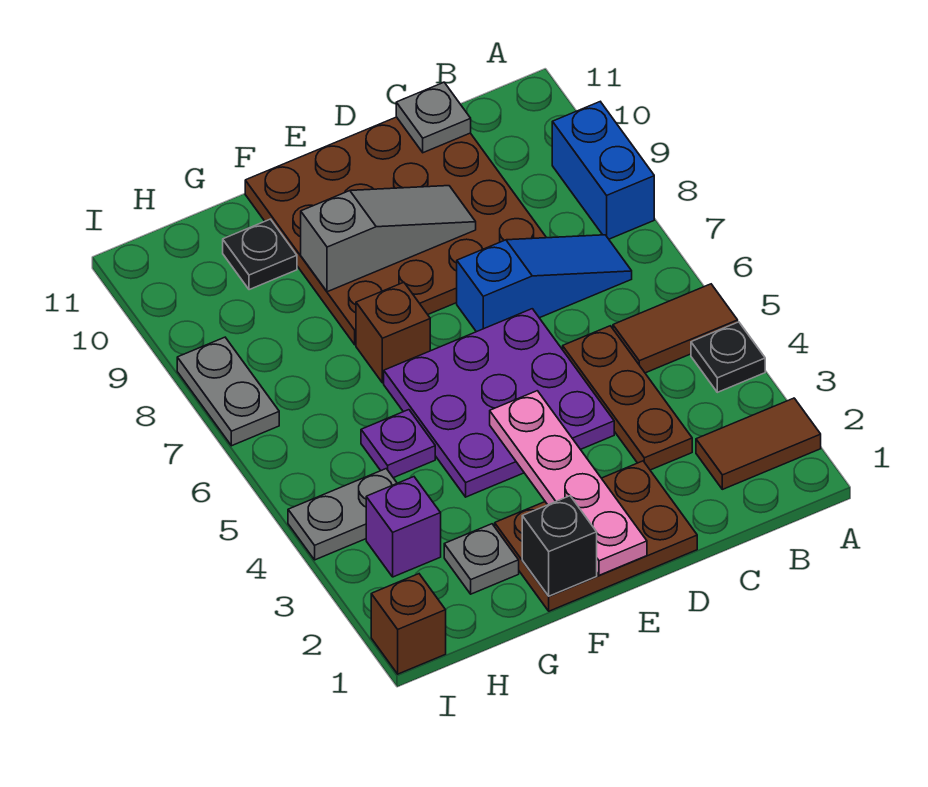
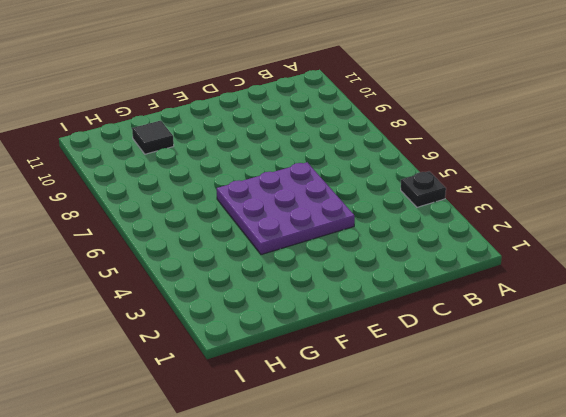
black tile G10 level 1 -> black plate G10 level 1
none -> brown tile A2:B2 level 1
none -> brown tile A5:B5 level 1
none -> blue brick A8:A9 level 1

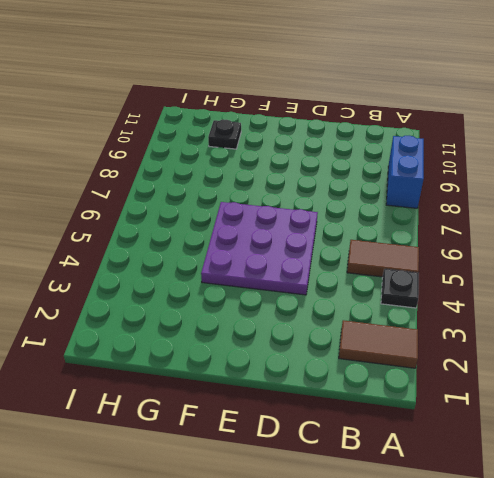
none -> blue slope B7:D7 level 1 top D
none -> brown plate C3:C5 level 1
none -> brown plate C8:F11 level 1

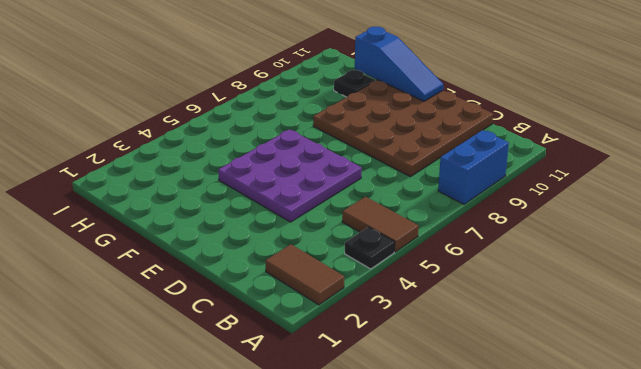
blue slope E11:G11 level 2 top G -> blue slope B7:D7 level 1 top D
none -> brown plate C3:C5 level 1
none -> brown plate D1:F2 level 1
none -> brown brick F7 level 1

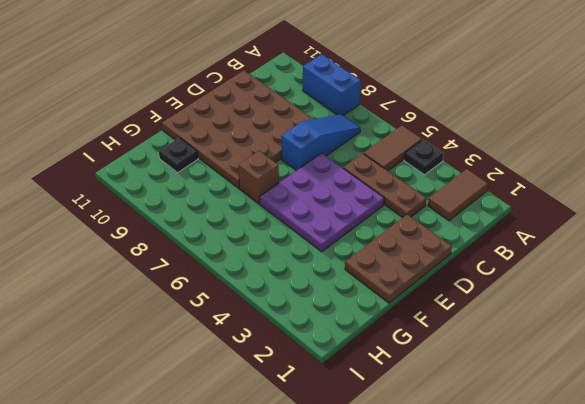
none -> grey plate G2 level 1
none -> purple plate G5 level 1
none -> purple brick H3 level 1

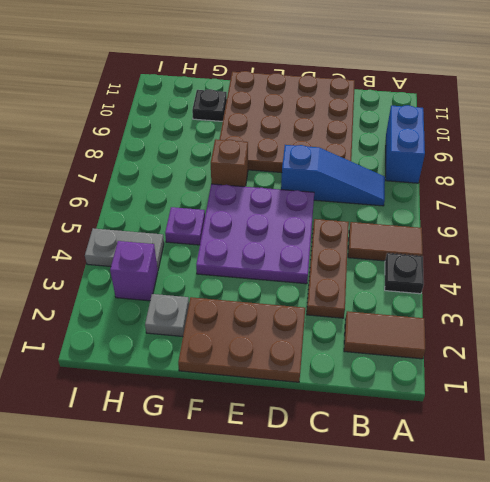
none -> brown brick I1 level 1
none -> grey plate I7:I8 level 1
none -> grey plate C11 level 2

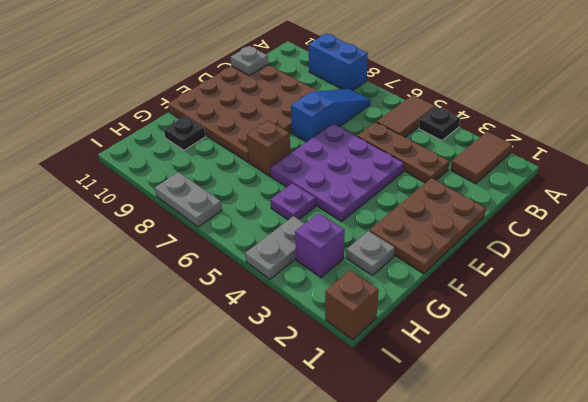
none -> grey slope D9:F9 level 2 top F
none -> pink plate E1:E4 level 2
none -> black brick F1 level 2

